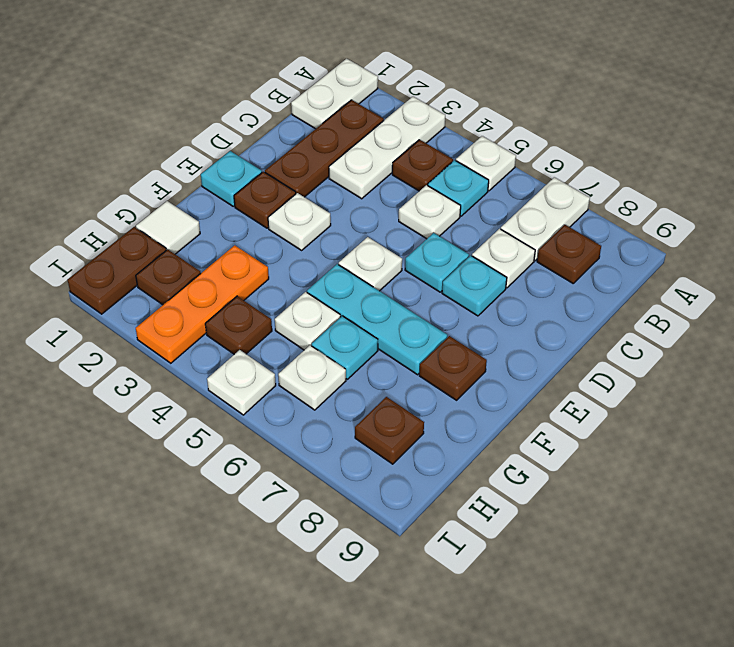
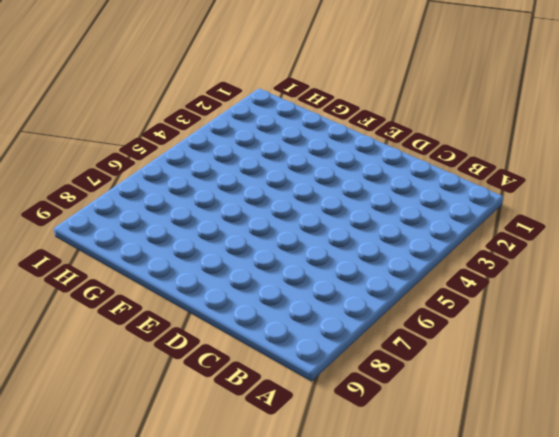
none -> white plate A1:B1 level 1
none -> white plate A3:C3 level 1
none -> white plate A5 level 1

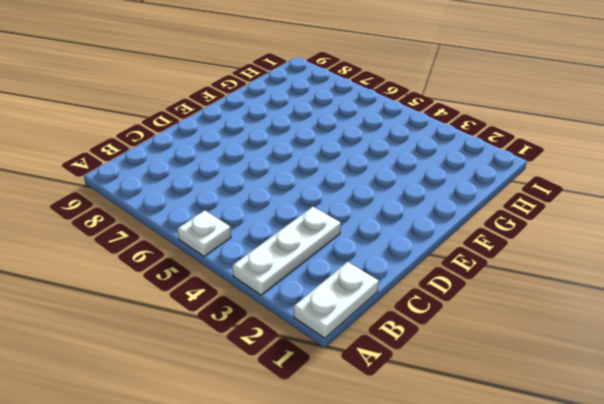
none -> white plate A7:B7 level 1
none -> brown plate B2:D2 level 1
none -> brown plate B4 level 1

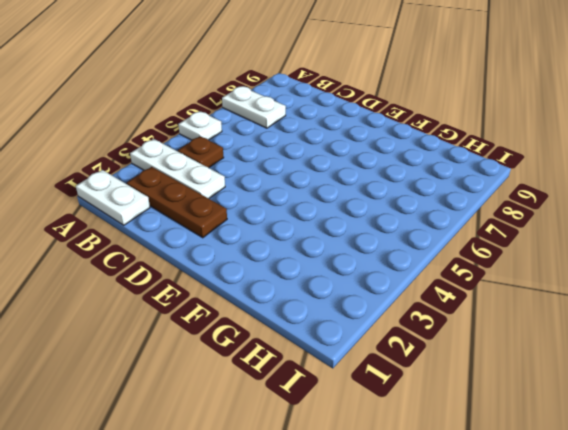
none -> cyan plate B5 level 1
none -> brown plate B8 level 1
none -> white plate C5 level 1

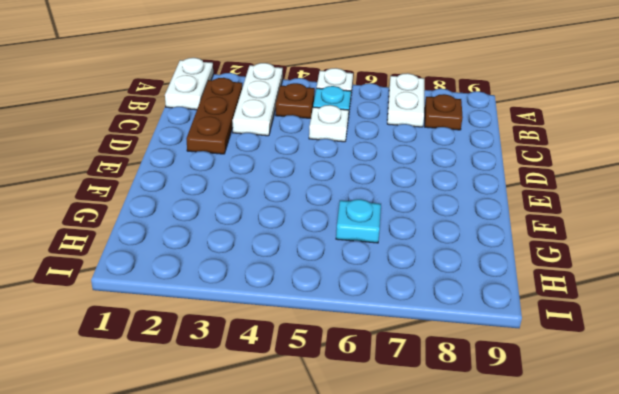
none -> white plate C7 level 1
none -> cyan plate D6 level 1
none -> cyan plate D7 level 1

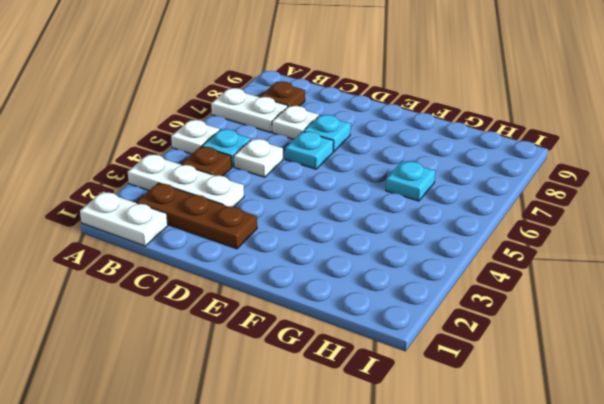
none -> cyan plate E1 level 1
none -> brown plate E2 level 1
none -> white plate E3 level 1

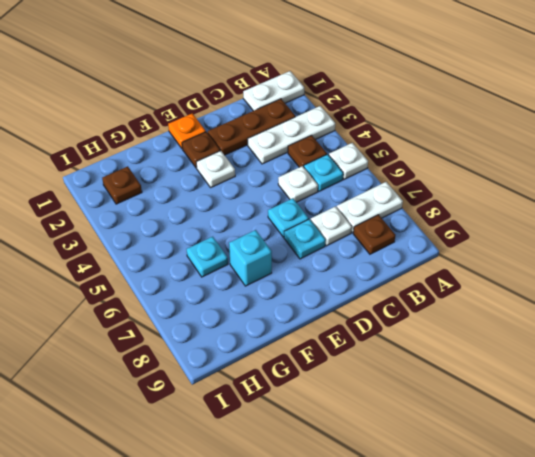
orange plate E1 level 1 -> cyan plate E1 level 1
cyan brick F7 level 1 -> cyan plate F5:F7 level 1
none -> white plate E5 level 1
none -> brown plate F8 level 1
none -> white tile G1 level 1

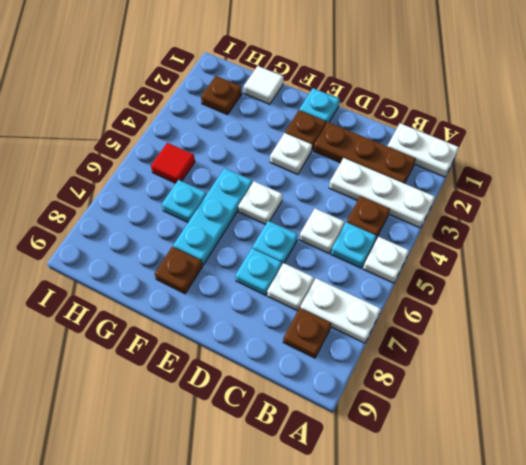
red tile H5 level 1 -> none
none -> orange plate G3:I3 level 1
none -> white plate G5 level 1
none -> brown plate H1:I1 level 1

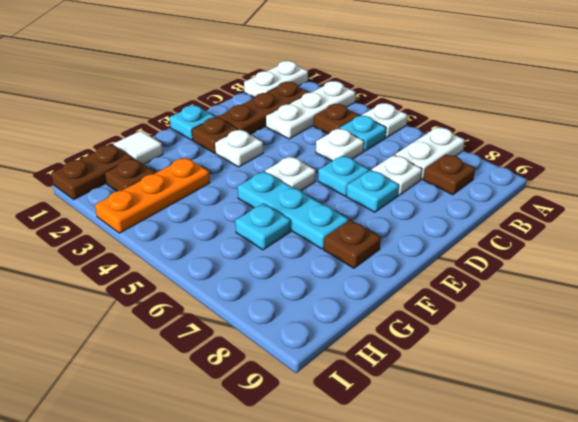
none -> white plate G5 level 1
none -> brown plate H4 level 1
none -> white plate H6 level 1

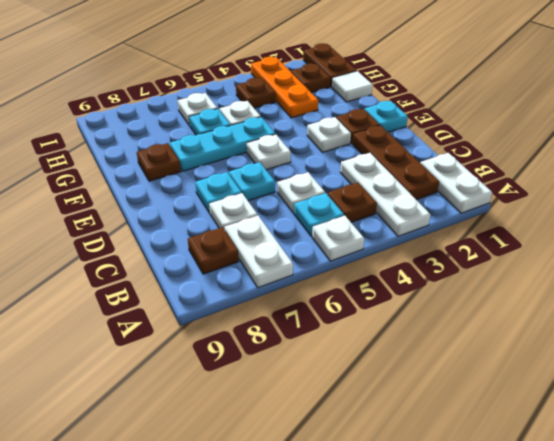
none -> brown plate H8 level 1
none -> white plate I5 level 1

